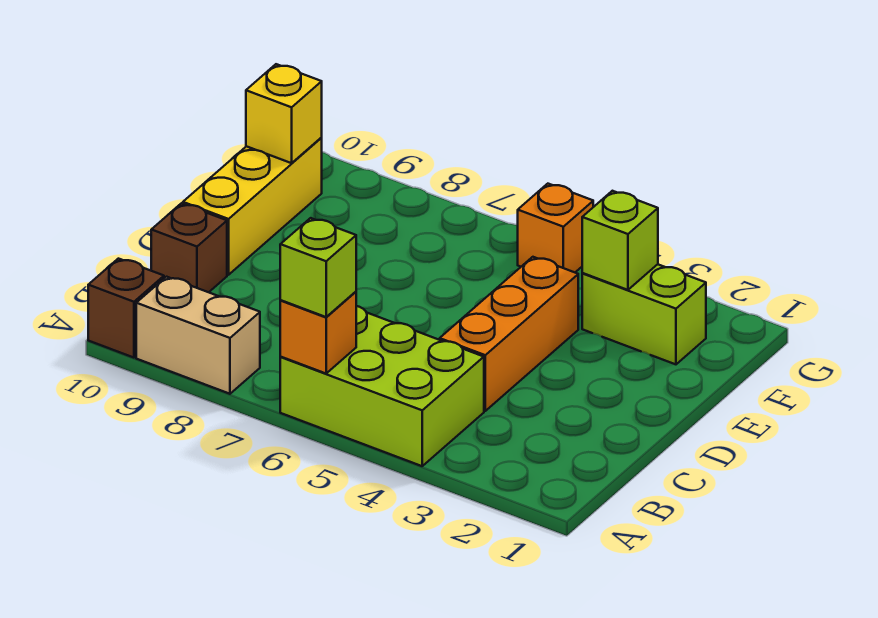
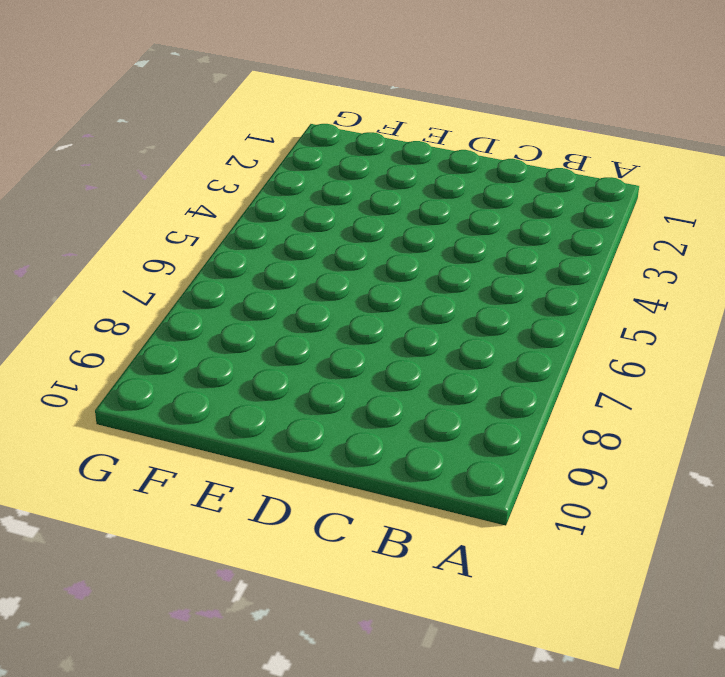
none -> lime brick A4:B6 level 1
none -> tan brick A8:A9 level 1
none -> brown brick A10 level 1

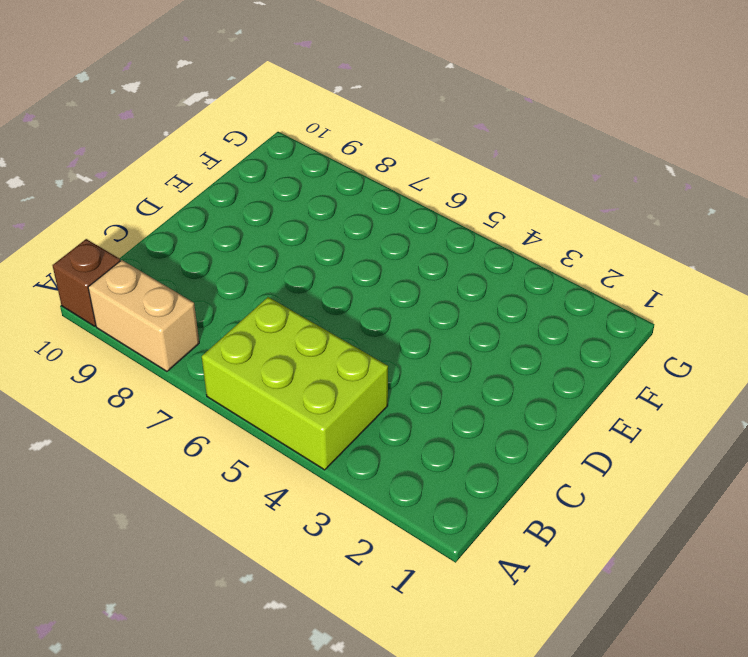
none -> orange brick C4:E4 level 1
none -> brown brick C10 level 1
none -> yellow brick D10:F10 level 1

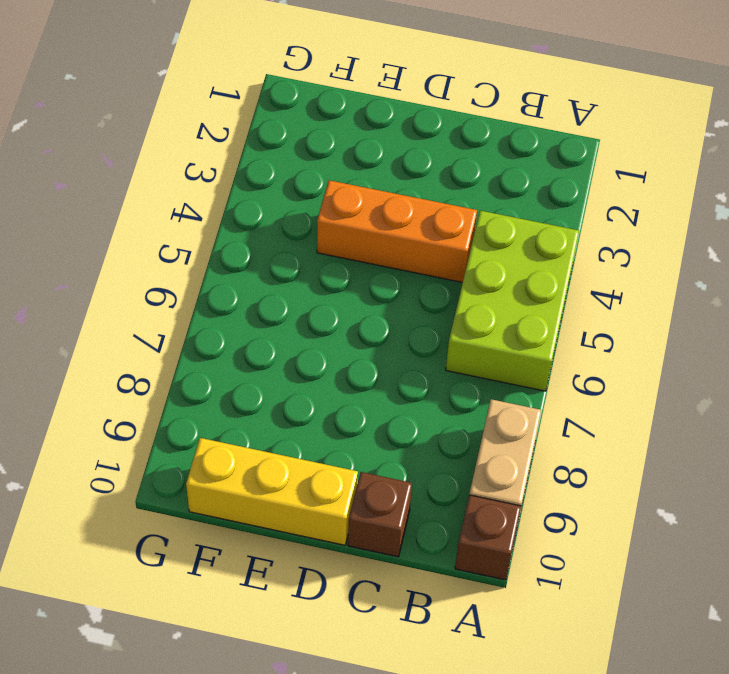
none -> lime brick F2:F3 level 1
none -> orange brick G5 level 1
none -> orange brick A6 level 2

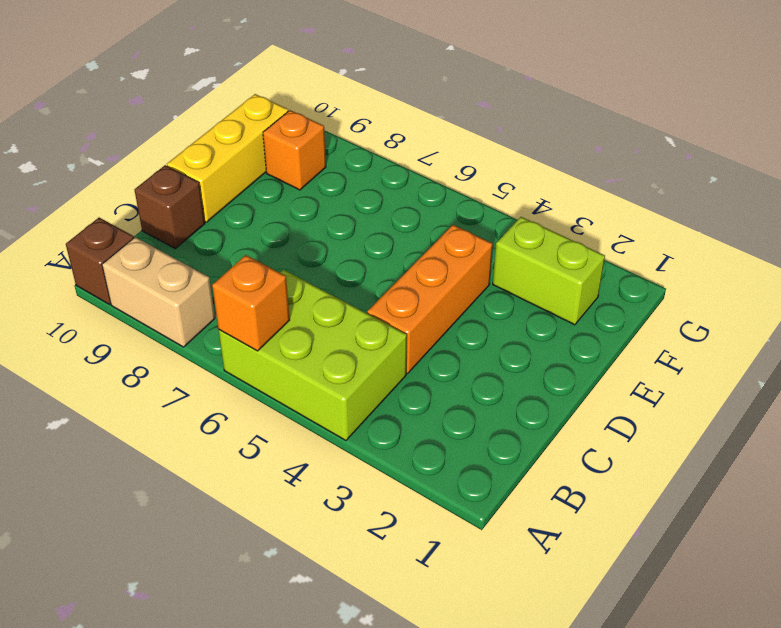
orange brick F9 level 1 -> orange brick G5 level 1
none -> lime brick F3 level 2
none -> yellow brick F10 level 2
none -> lime brick A6 level 3

